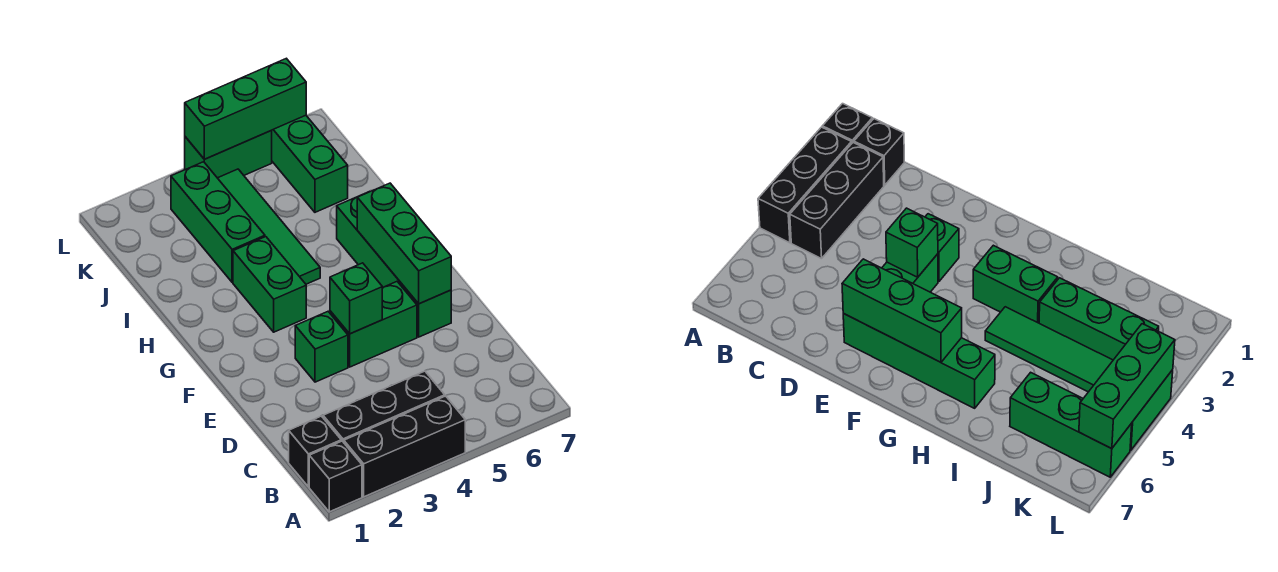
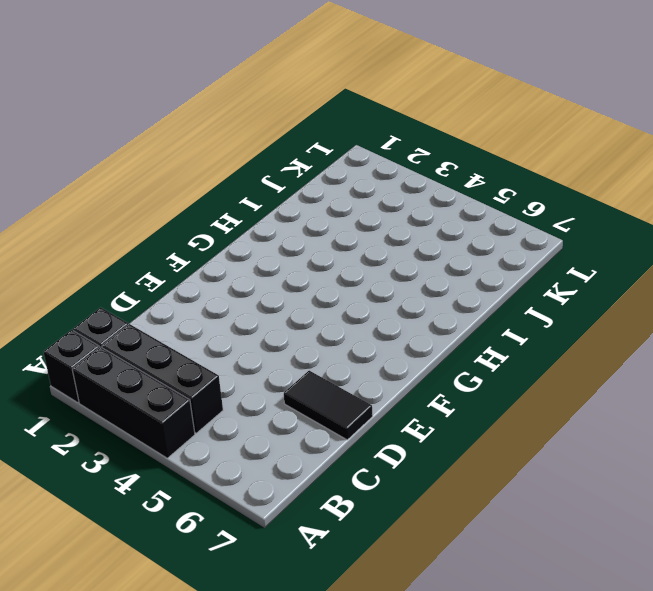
black tile D6:D7 level 1 -> none
none -> green brick E3 level 1
none -> green brick E4:E5 level 1
none -> green brick E6:H6 level 1

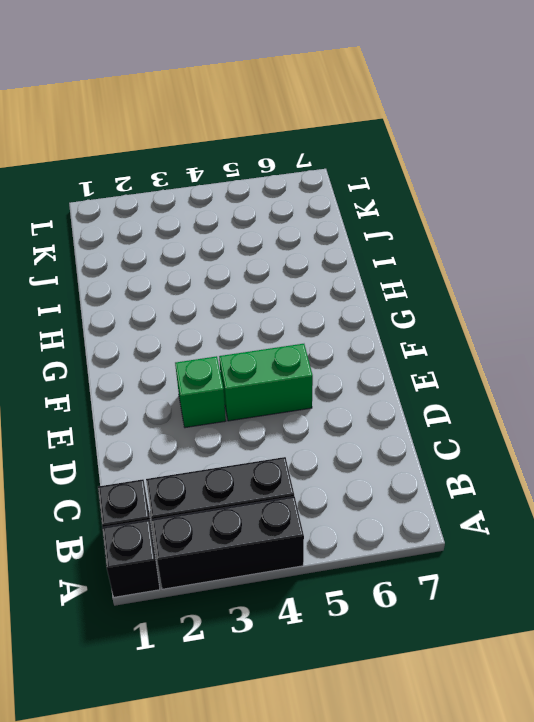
none -> green brick E6:H6 level 1
none -> green brick G3:H3 level 1
none -> green tile H4:K4 level 1

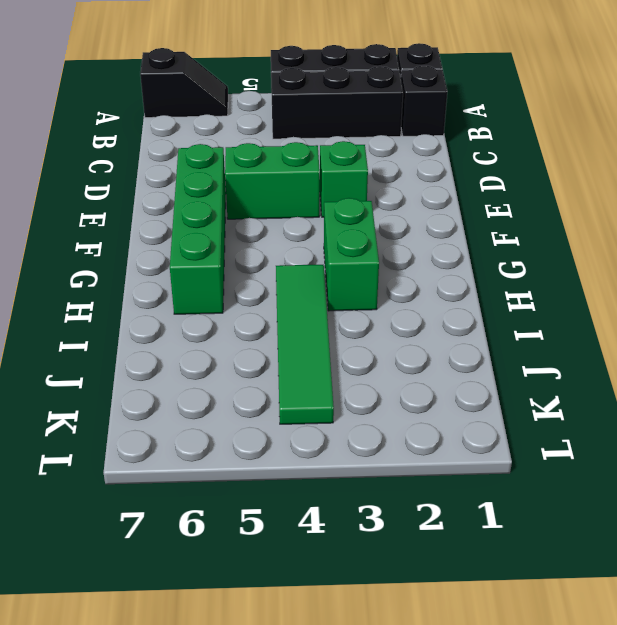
black slope A6:A7 level 1 top 7 -> none
none -> green brick I3:K3 level 1
none -> green brick J6:L6 level 1
none -> green brick L4:L5 level 1

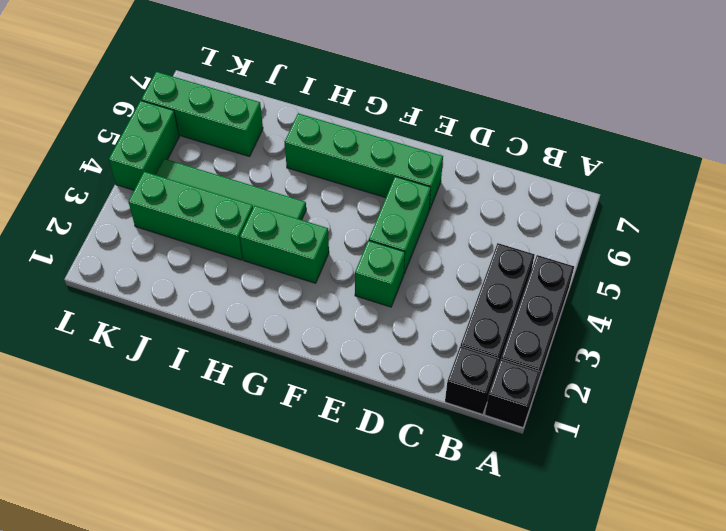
none -> green brick E4 level 2
none -> green brick E6:G6 level 2
none -> green brick L4:L6 level 2

